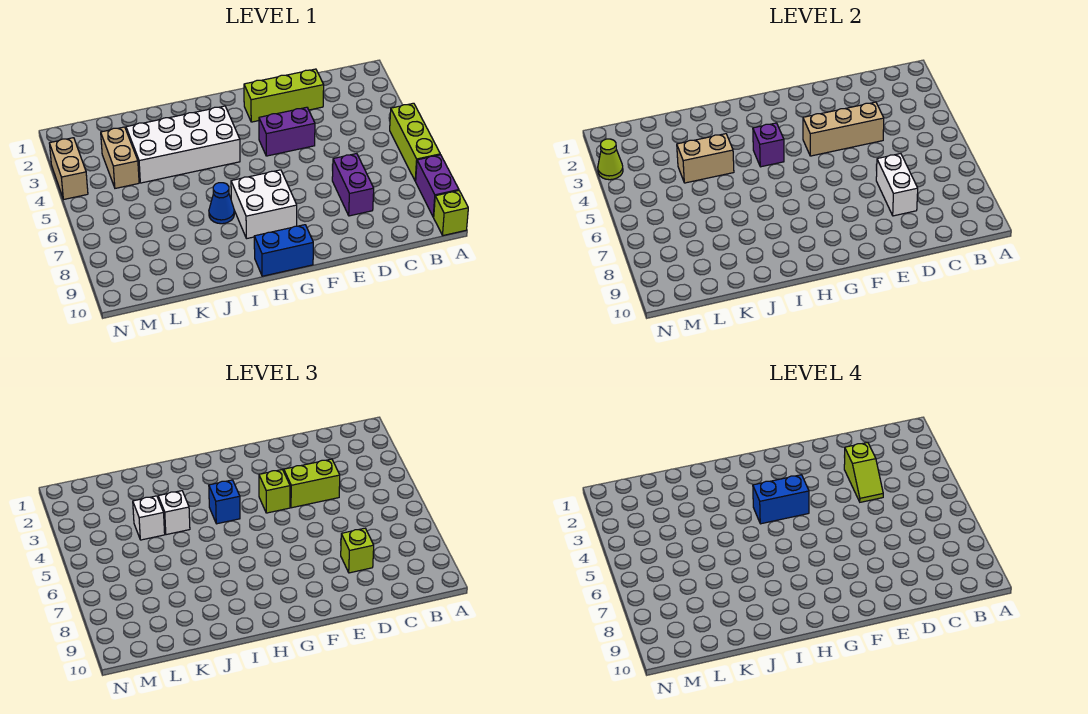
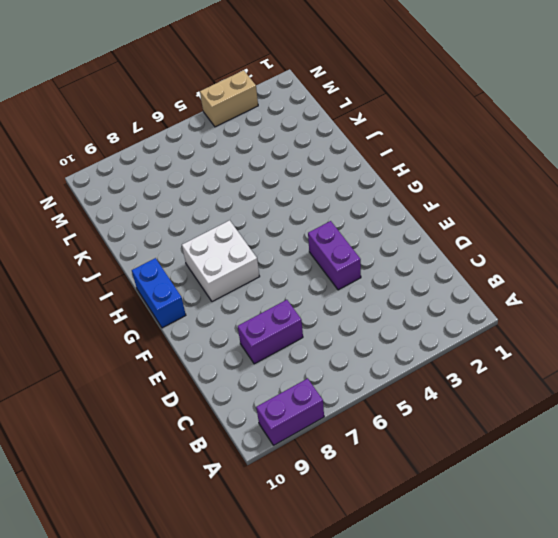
none -> lime brick A5:A7 level 1
none -> lime brick A10 level 1
none -> lime brick D2:F2 level 1

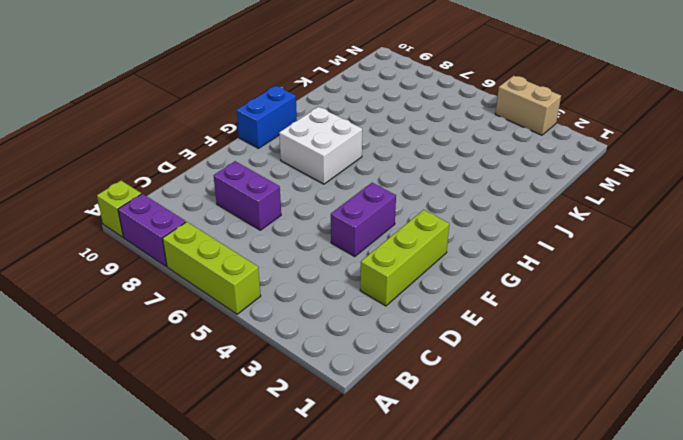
none -> white brick H3:K4 level 1
none -> blue cone I7 level 1
none -> tan brick L3:L4 level 1

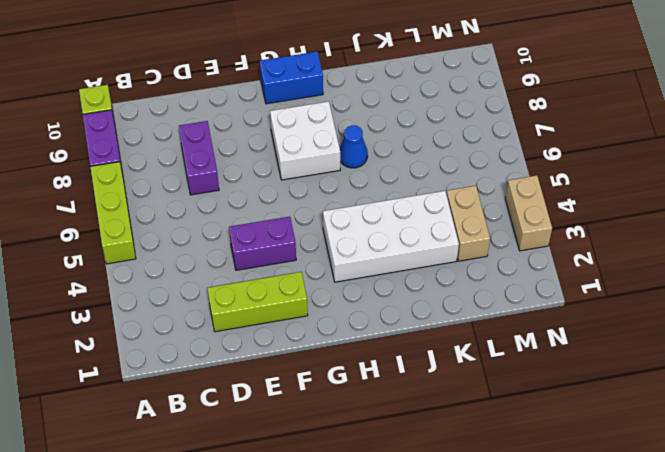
none -> tan brick D4:F4 level 2
none -> white brick D7:D8 level 2
none -> purple brick H4 level 2

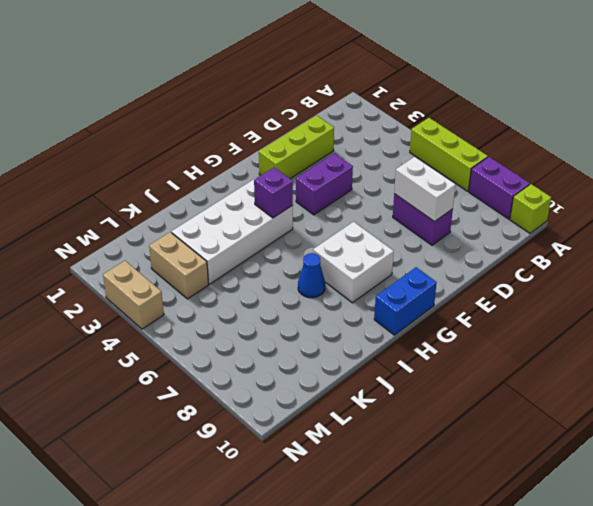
none -> tan brick D4:F4 level 2
none -> tan brick J4:K4 level 2
none -> lime cone N3 level 2

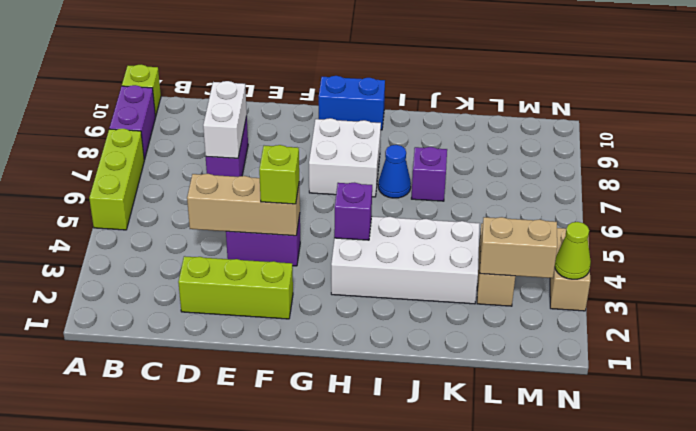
purple brick J7 level 1 -> none
tan brick L3:M3 level 2 -> tan brick J4:K4 level 2
none -> lime brick D4:E4 level 3
none -> lime brick D8 level 3
none -> blue brick H4 level 3

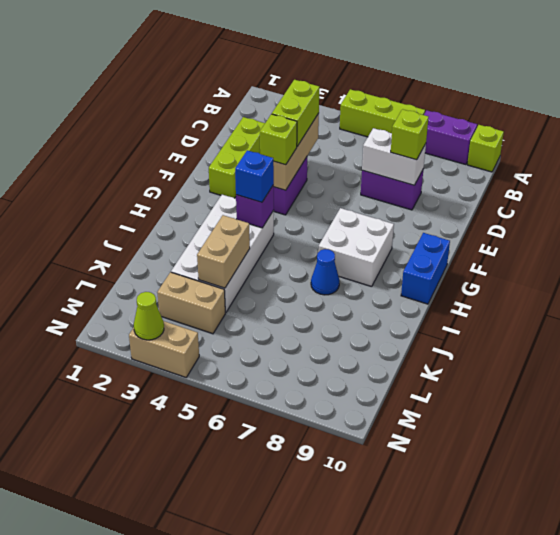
none -> white brick J4 level 3
none -> white brick K4 level 3
none -> lime slope D3:D4 level 4 top 3

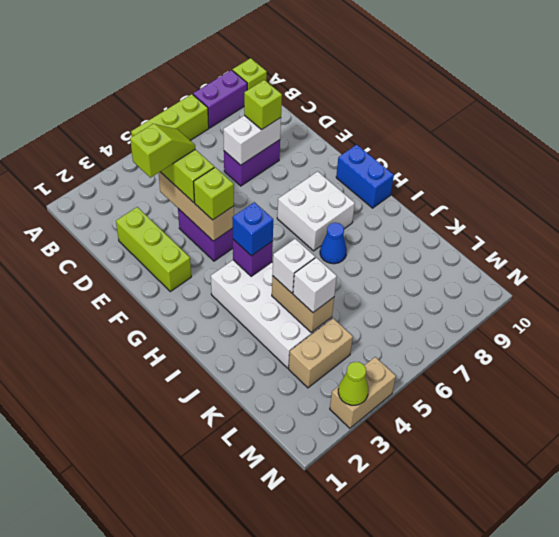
none -> blue brick G4:H4 level 4

